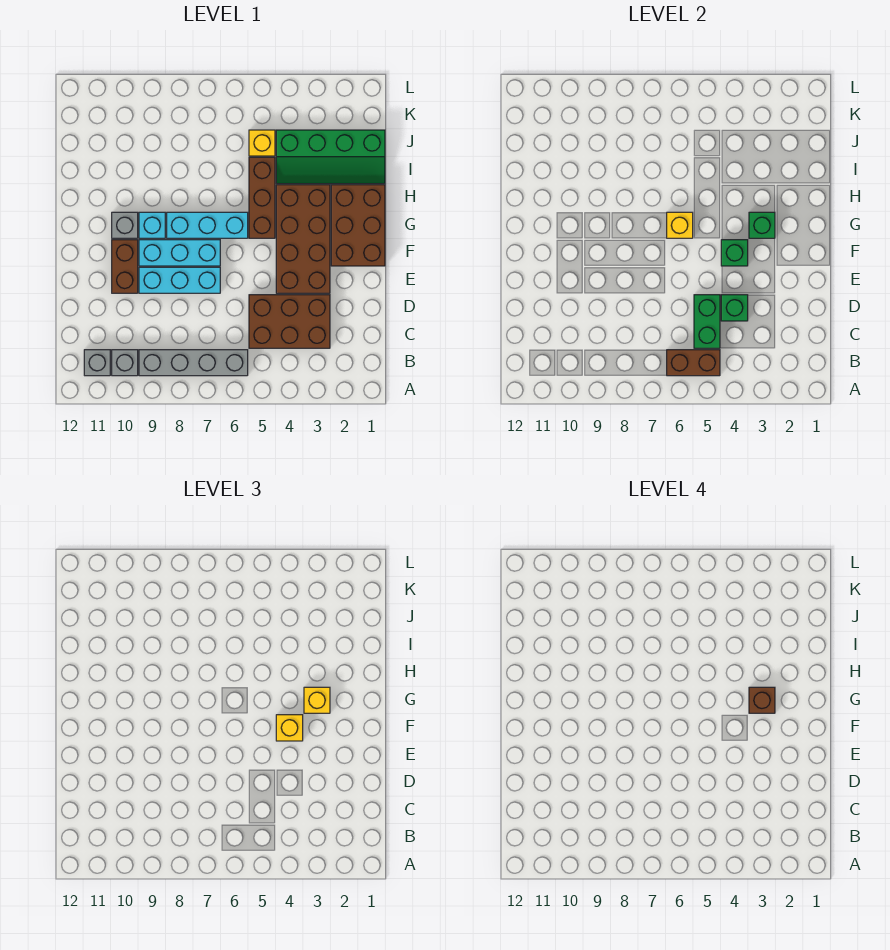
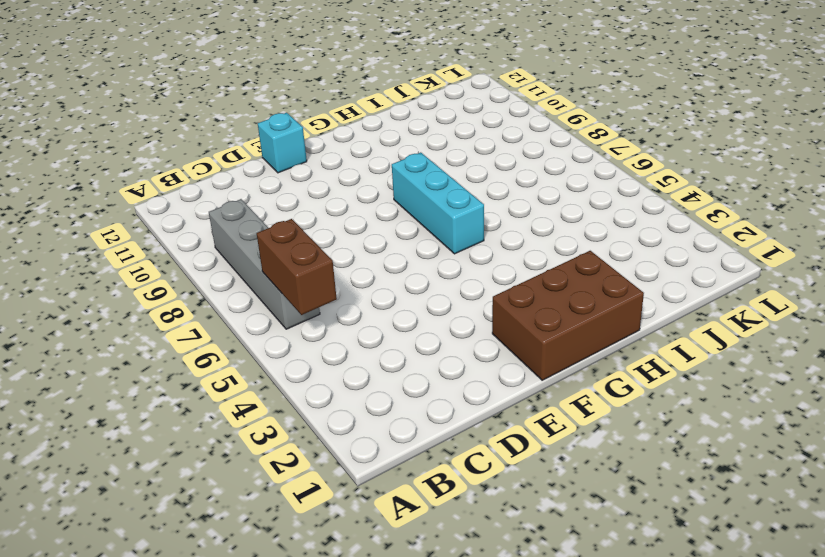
cyan brick E12 level 1 -> cyan brick G9 level 1
none -> grey brick B10 level 1
none -> grey brick B11 level 1
none -> brown brick C3:D5 level 1

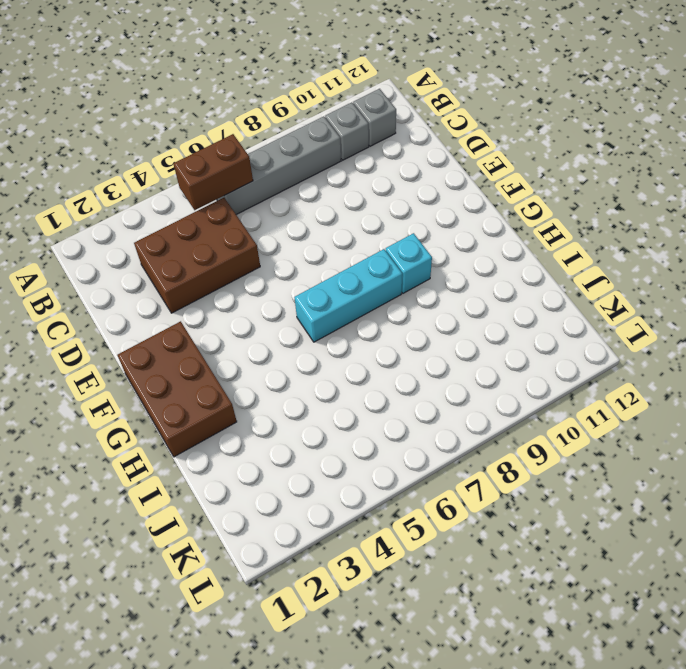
none -> brown brick E3:H4 level 1
none -> cyan brick E7:E9 level 1
none -> brown brick E10:F10 level 1

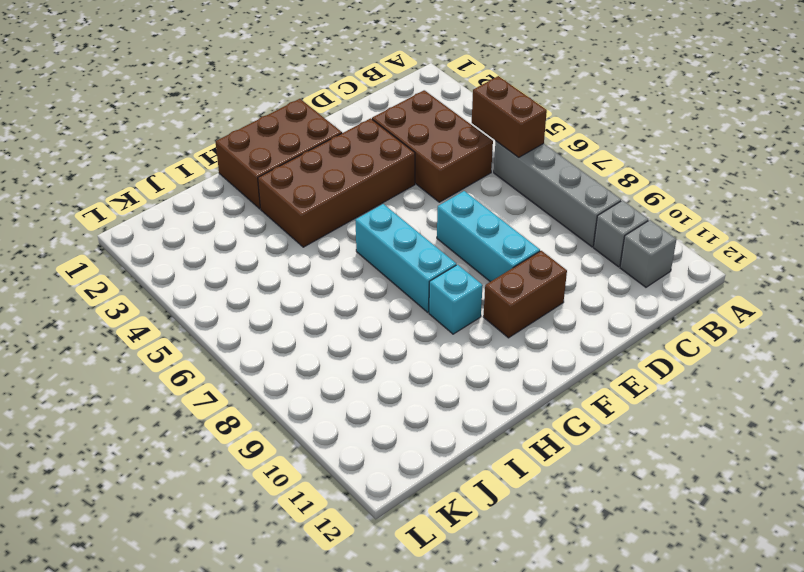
none -> cyan brick F7:F9 level 1
none -> brown brick G5:I5 level 1
none -> grey brick G10 level 1

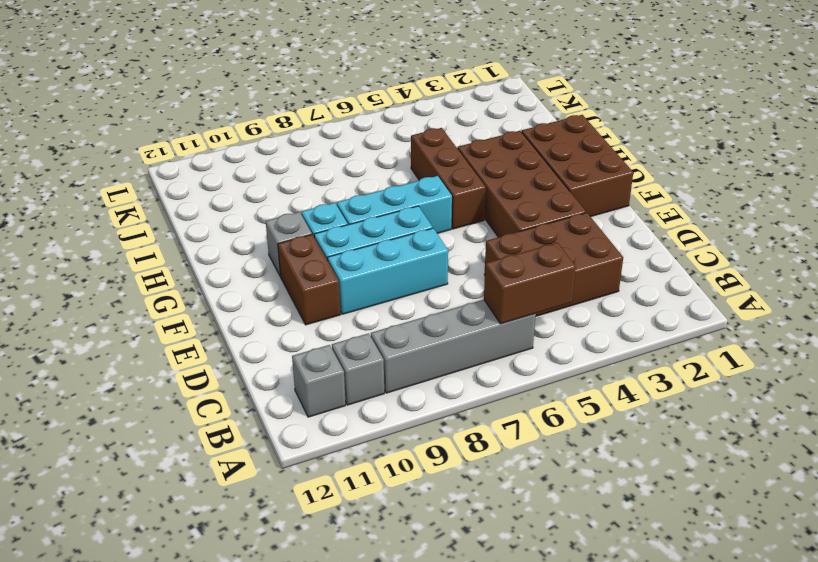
none -> green slope I1:J4 level 1 top J
none -> yellow brick J5 level 1
none -> green brick C5:D5 level 2

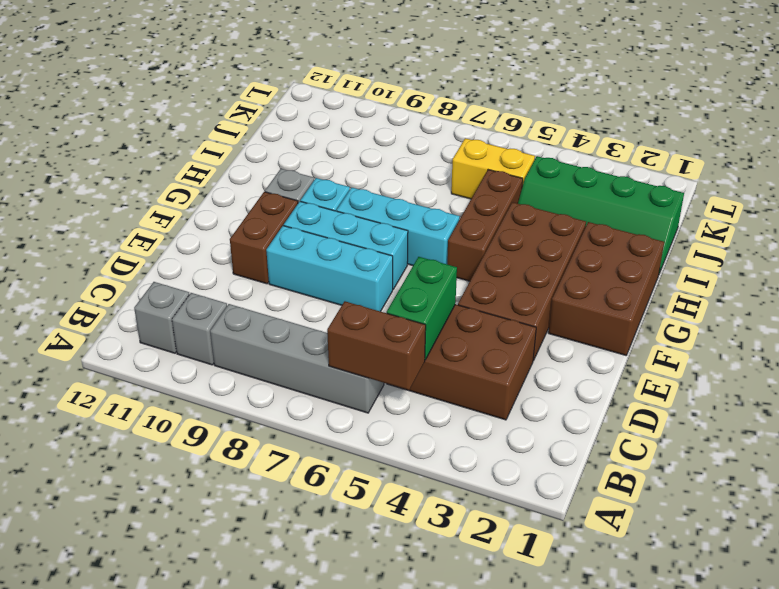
yellow brick J5:J6 level 1 -> yellow brick J5 level 1
none -> green brick D4 level 2
none -> green brick F4 level 2
none -> green brick G3 level 2

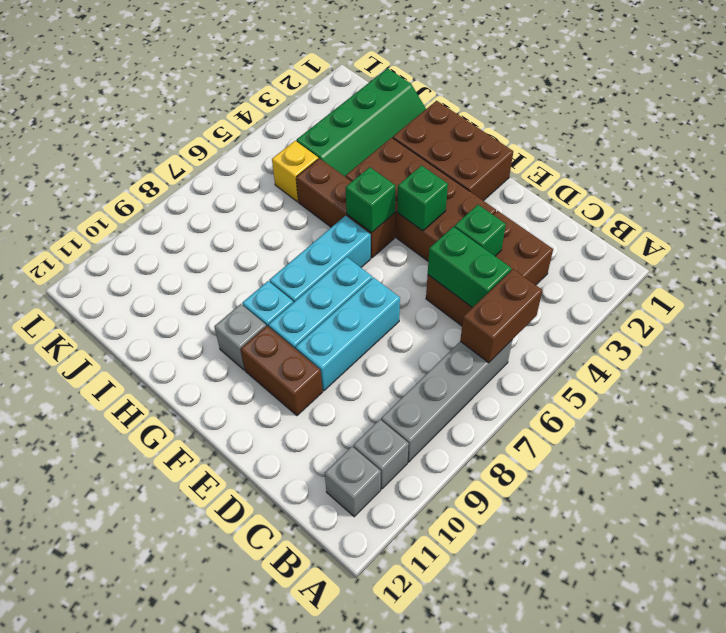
green brick G5 level 2 -> green brick G3 level 2
none -> yellow brick G6 level 2
none -> yellow brick F4 level 3
none -> yellow brick G3 level 3

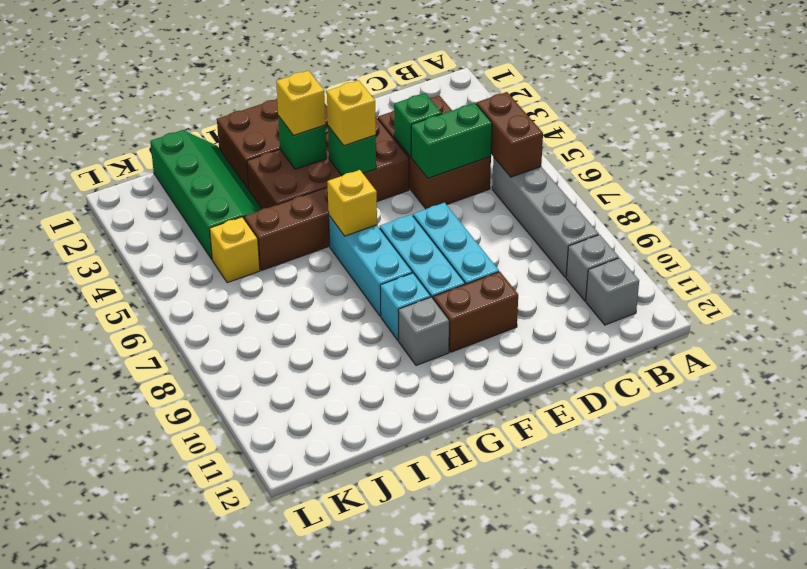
none -> brown brick G3 level 4

